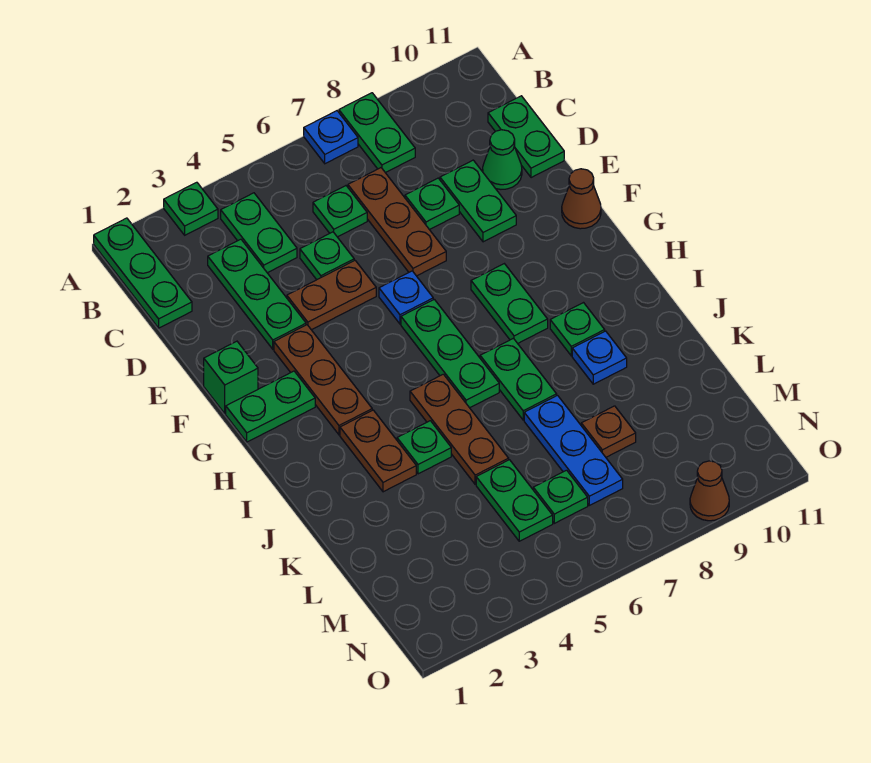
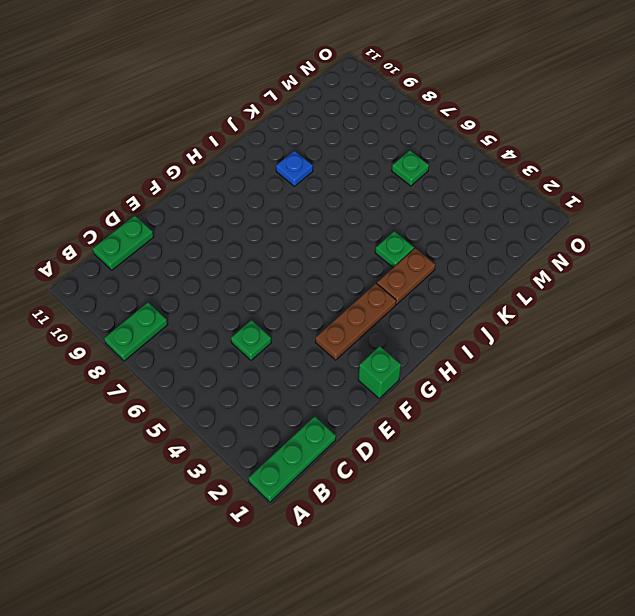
none -> green plate A3 level 1
none -> blue plate A7 level 1
none -> green plate B4:C4 level 1
none -> green plate C3:E3 level 1

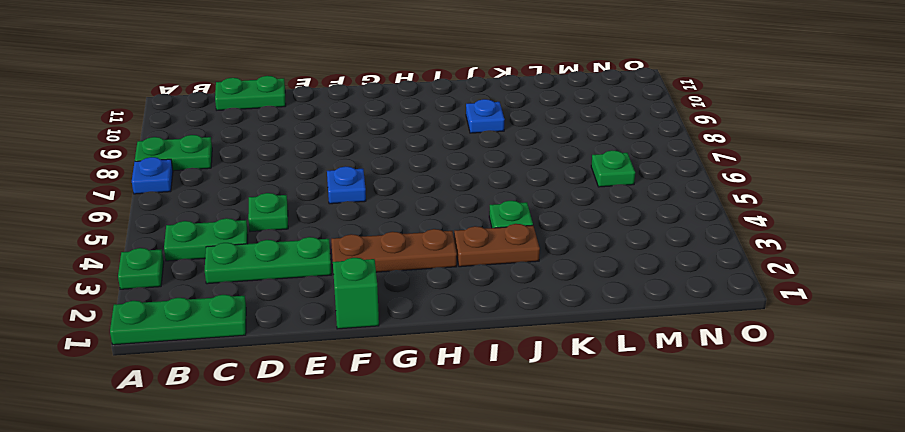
none -> green plate C6 level 1
none -> brown plate C7:E7 level 1
none -> green plate D8 level 1
none -> green plate D9:E9 level 1

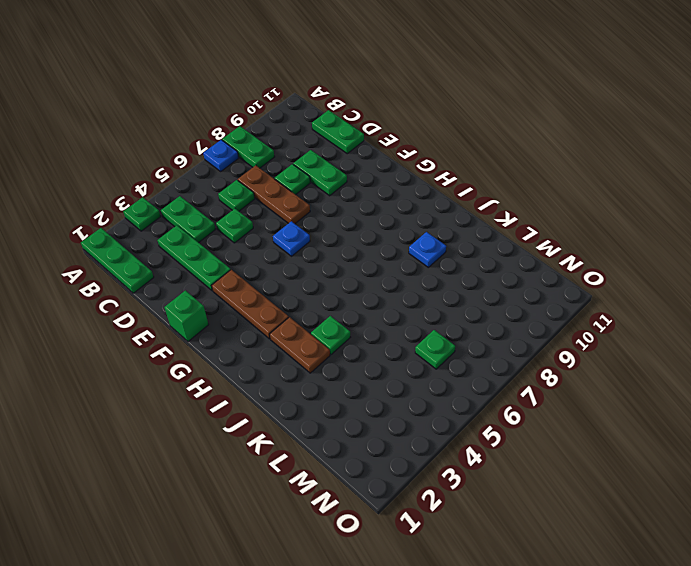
none -> green cone D10 level 1
none -> brown plate E4:E5 level 1
none -> brown cone F11 level 1
none -> green plate G1:G2 level 1

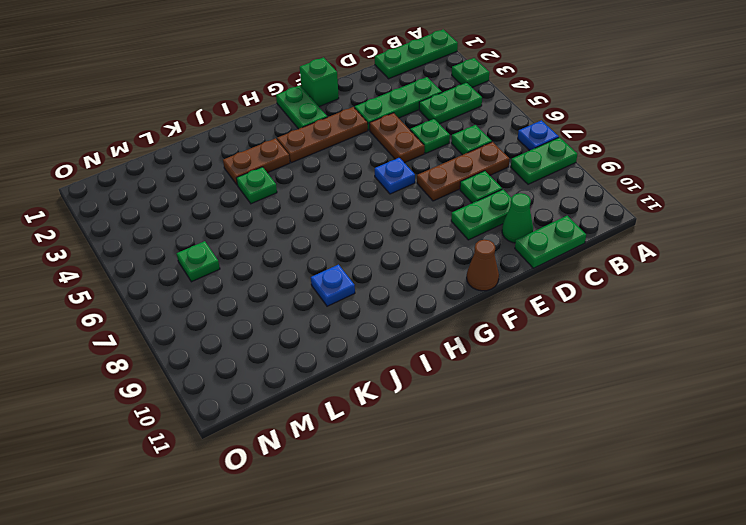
none -> green plate G6:I6 level 1
none -> green plate G8:H8 level 1
none -> brown plate I5:K5 level 1
none -> green plate I7:J7 level 1

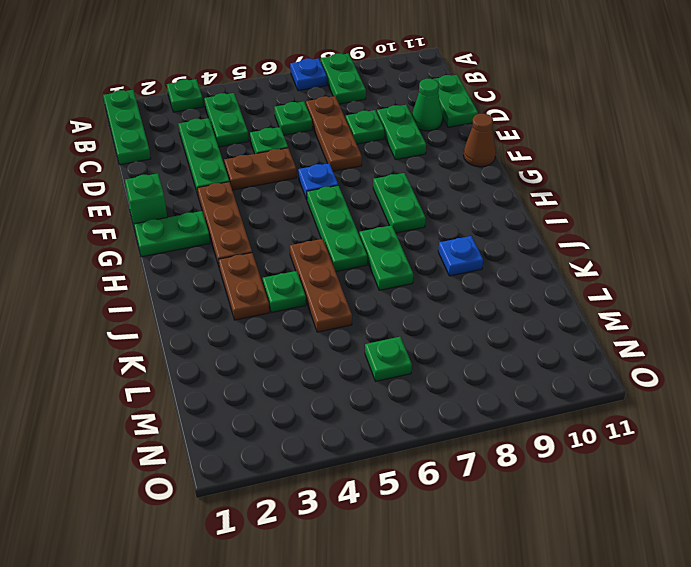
none -> green plate I9 level 1
none -> blue plate K7:M7 level 1
none -> green plate L5:M5 level 1
none -> brown plate L8 level 1

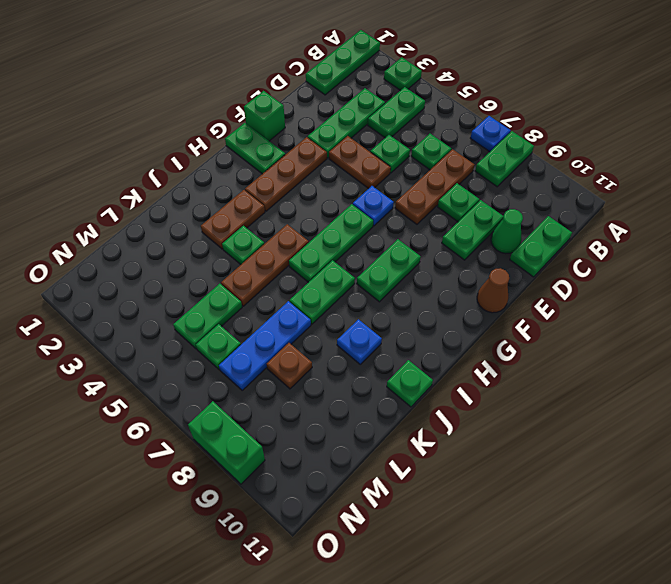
green plate J11 level 1 -> green plate I9 level 1
green brick O8:O9 level 1 -> brown cone O9 level 1

